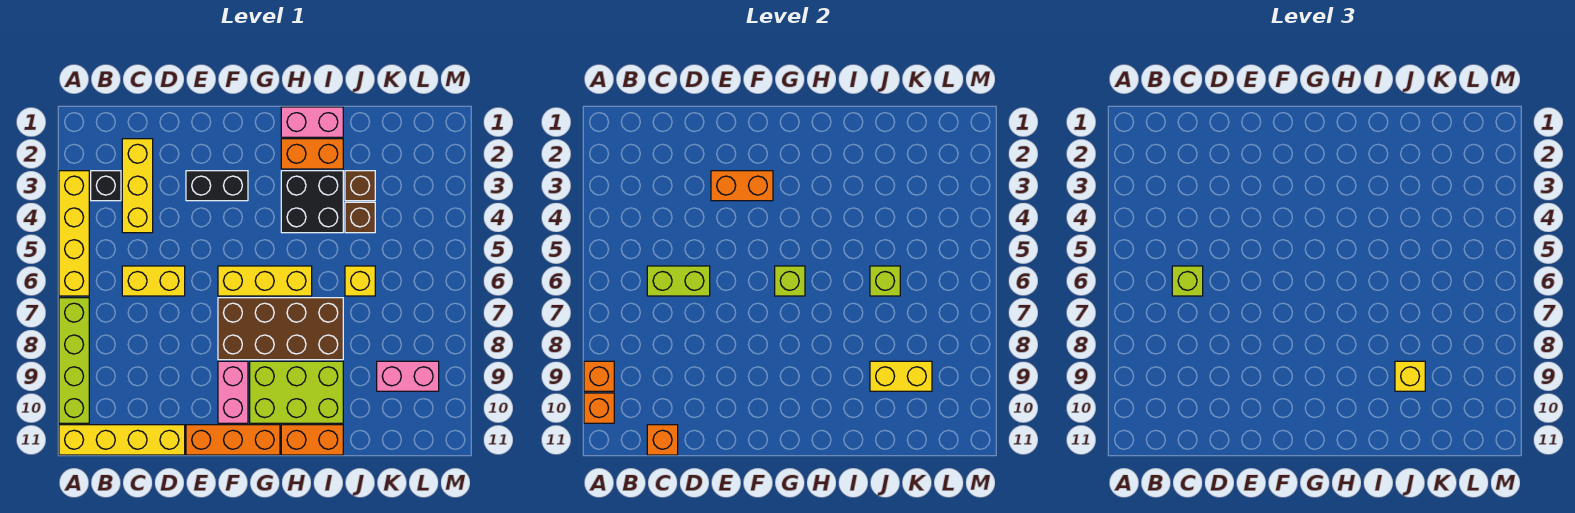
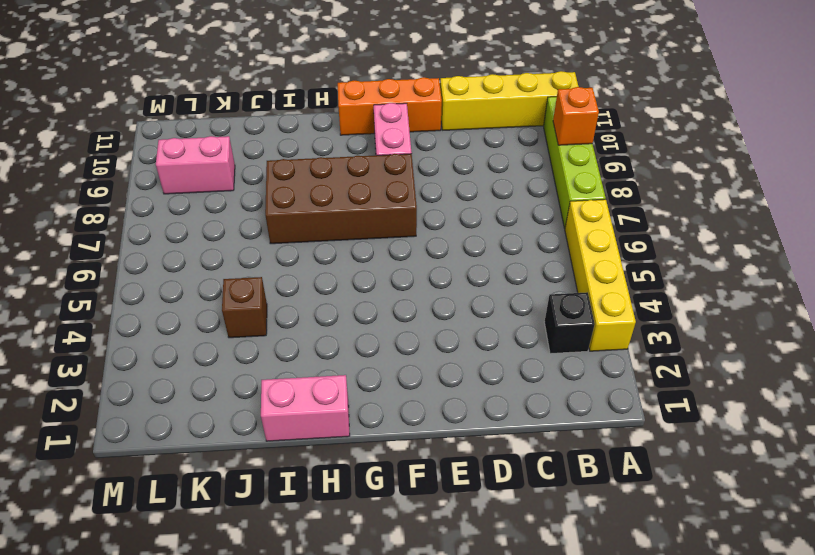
none -> yellow brick C2:C4 level 1
none -> yellow brick C6:D6 level 1
none -> black brick E3:F3 level 1
none -> yellow brick F6:H6 level 1

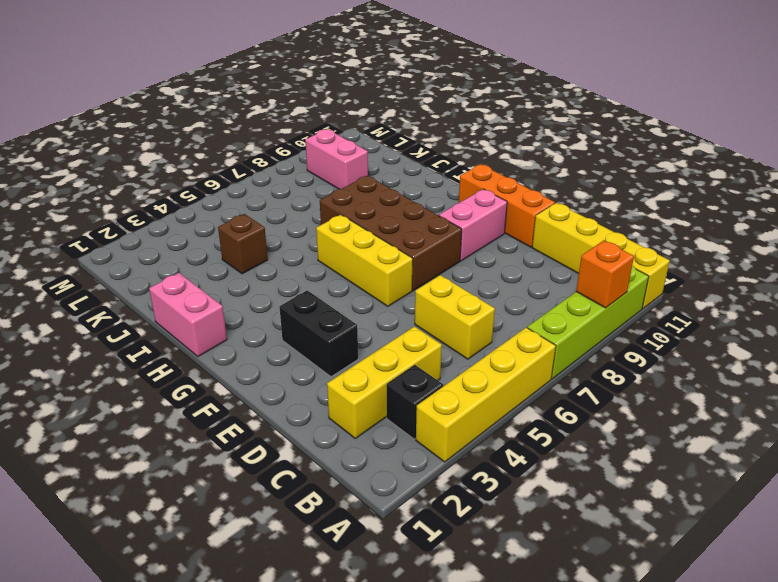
none -> lime brick G9:I10 level 1
none -> orange brick H2:I2 level 1
none -> black brick H3:I4 level 1
none -> orange brick H11:I11 level 1

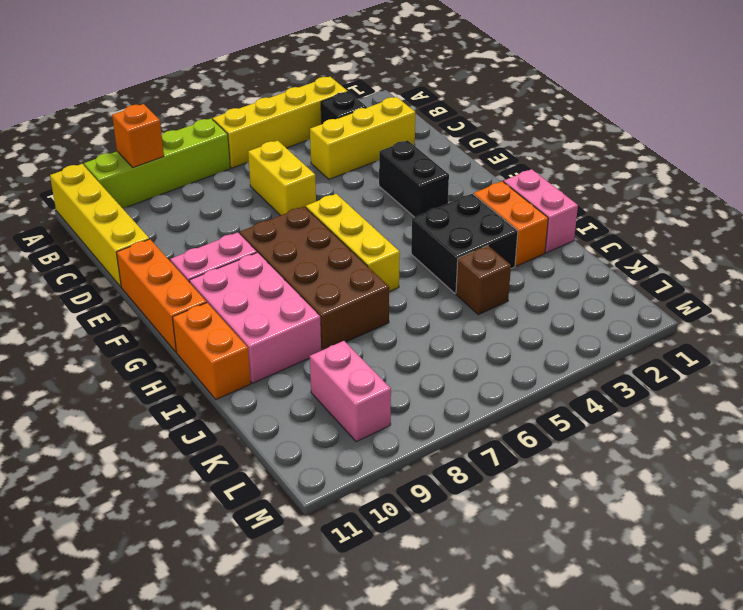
pink brick G9:I10 level 1 -> lime brick G9:I10 level 1
none -> brown brick J3 level 1
none -> yellow brick J6 level 1
none -> orange brick A10 level 2
none -> lime brick C6:D6 level 2

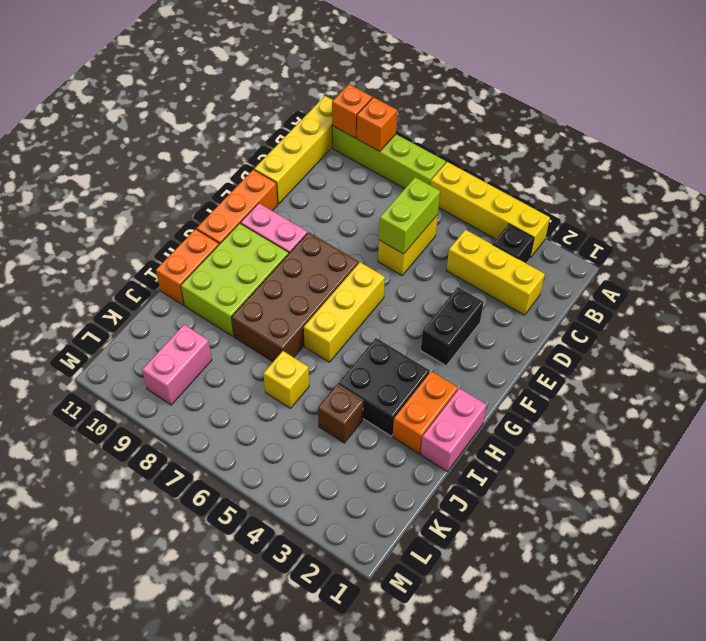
none -> brown brick J3 level 1
none -> orange brick C11 level 2
none -> orange brick E3:F3 level 2
none -> lime brick G6 level 2

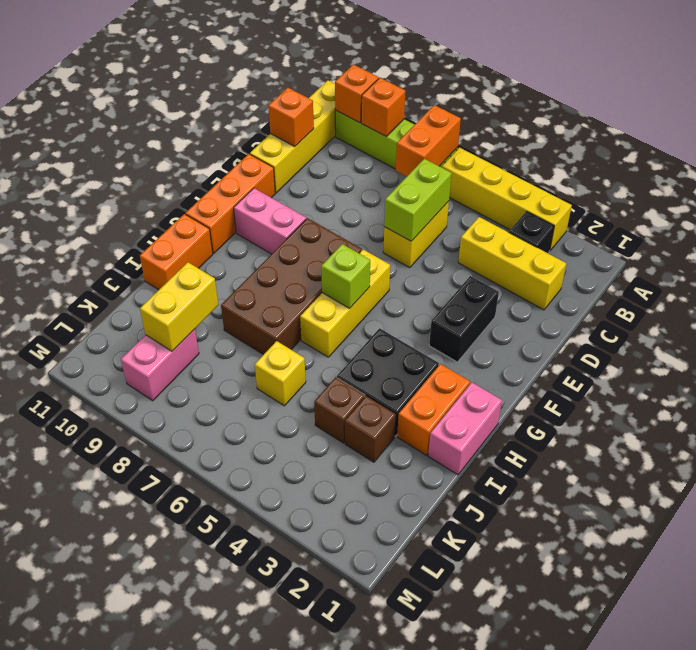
orange brick A7:B7 level 2 -> orange brick E3:F3 level 2
none -> lime brick G9:I10 level 1
none -> lime brick J6 level 2
none -> lime brick C6 level 3
none -> yellow brick J9 level 3

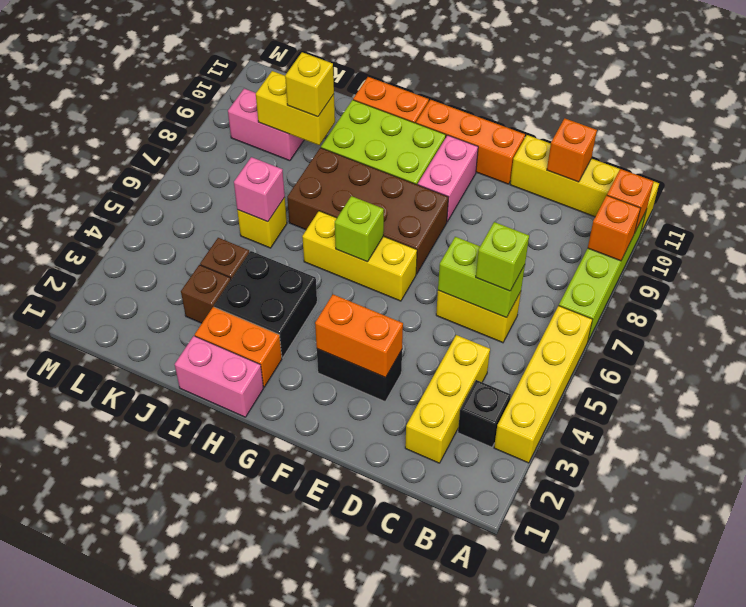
pink brick J6 level 2 -> lime brick J6 level 2

